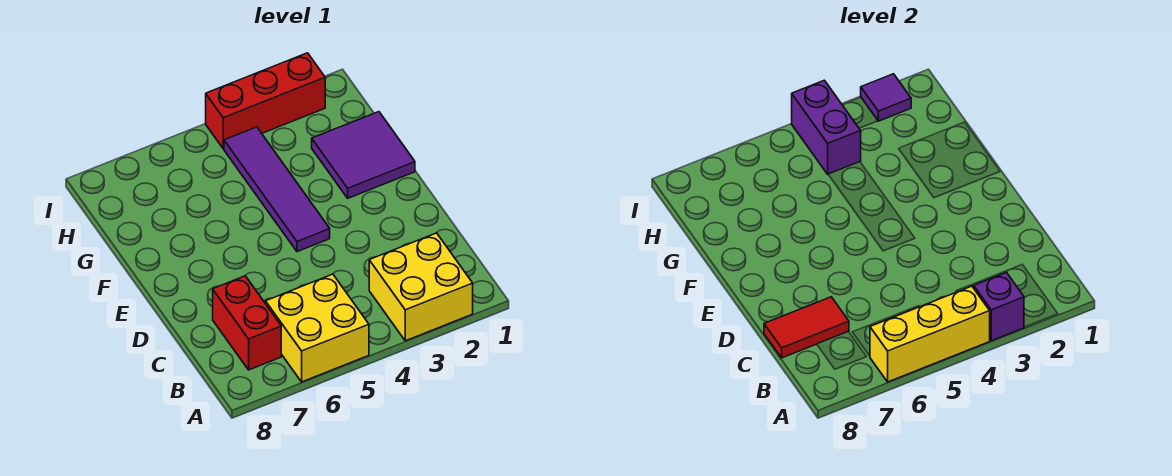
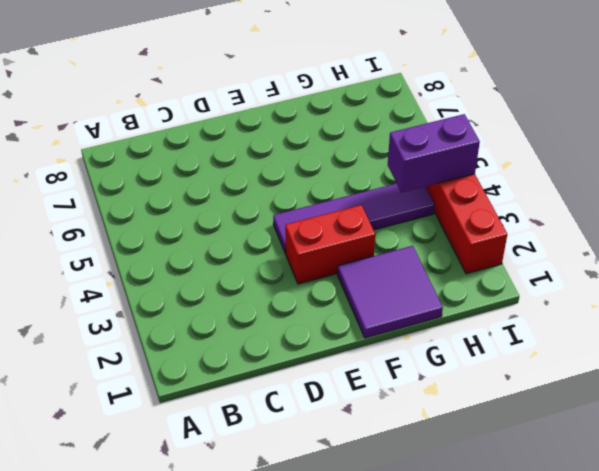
red brick E3:F3 level 1 -> red brick B7:C7 level 1
none -> yellow brick A2:B3 level 1
none -> yellow brick A5:B6 level 1

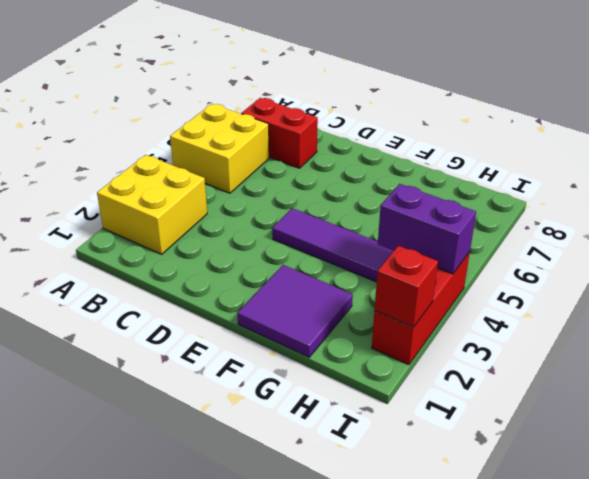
red brick I2 level 2 -> purple tile I2 level 2
none -> purple brick A3 level 2
none -> yellow brick A4:A6 level 2

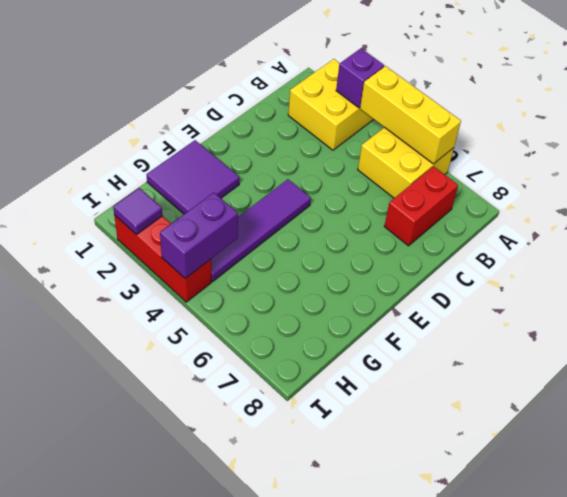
none -> red tile C7:C8 level 2

